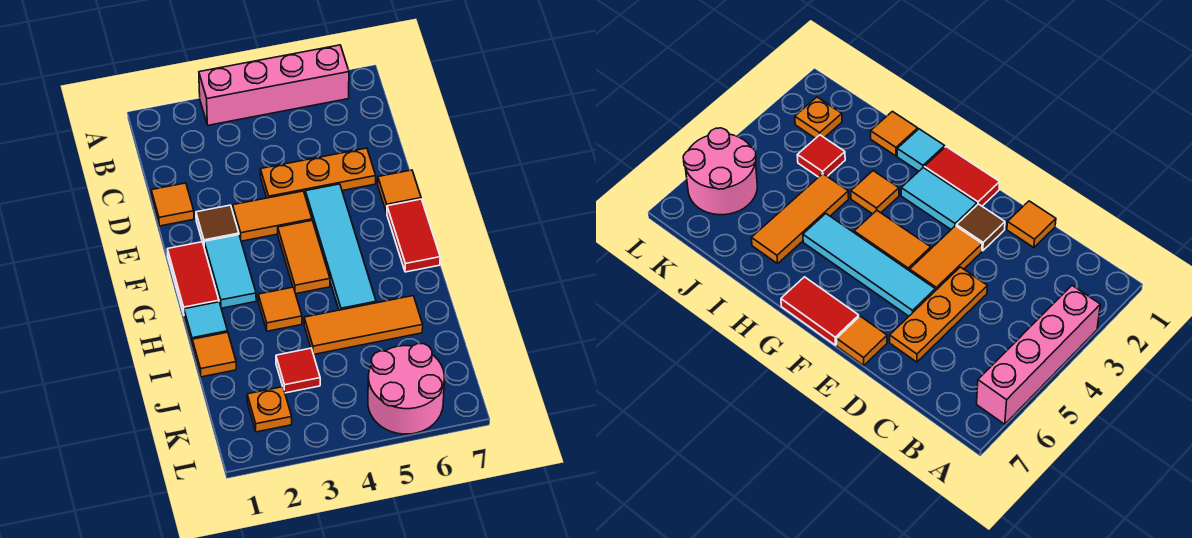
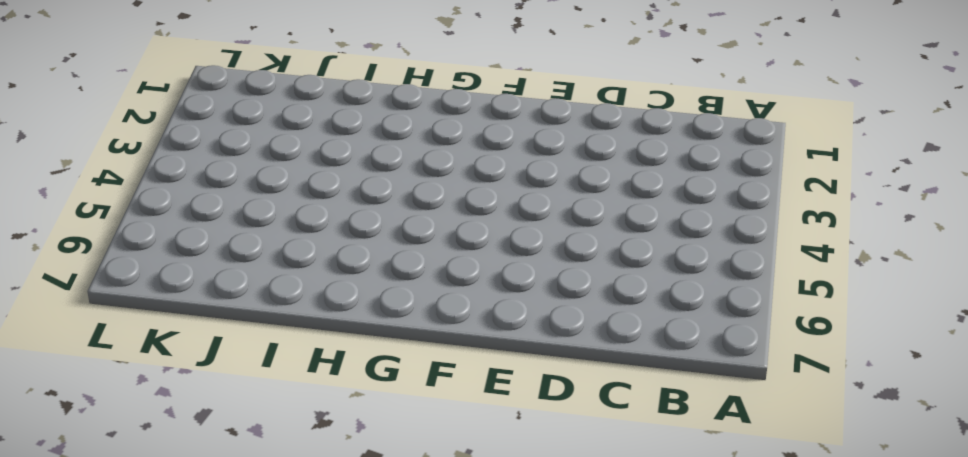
none -> pink brick A3:A6 level 1
none -> orange tile D1 level 1
none -> orange plate D4:D6 level 1

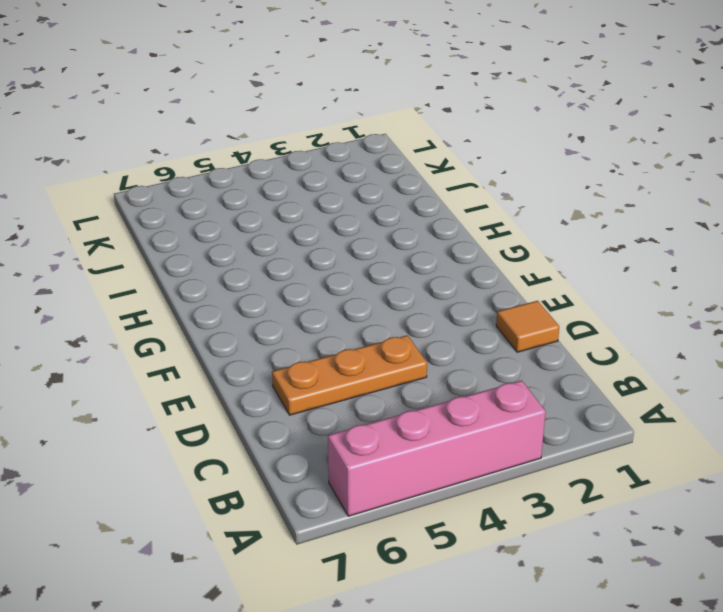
none -> brown tile E2 level 1
none -> orange tile E3:E4 level 1
none -> cyan tile E5:H5 level 1

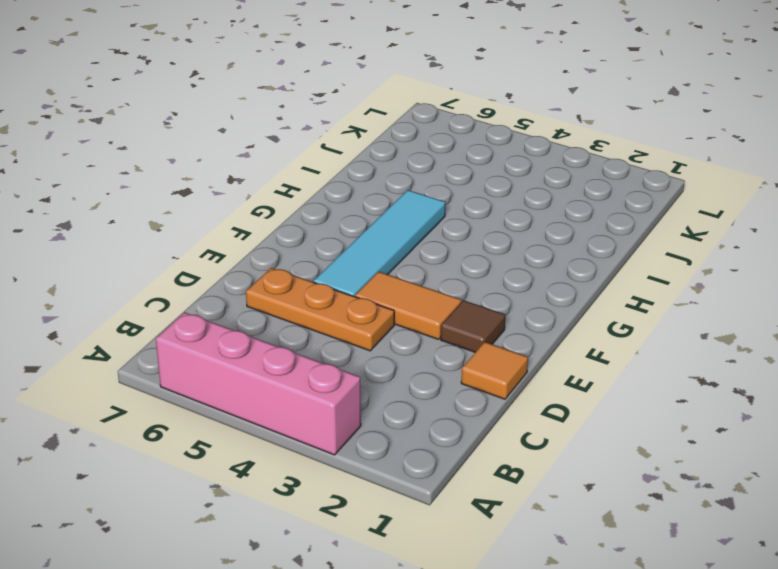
none -> orange tile E7 level 1
none -> red tile F1:G1 level 1
none -> cyan tile F2:G2 level 1

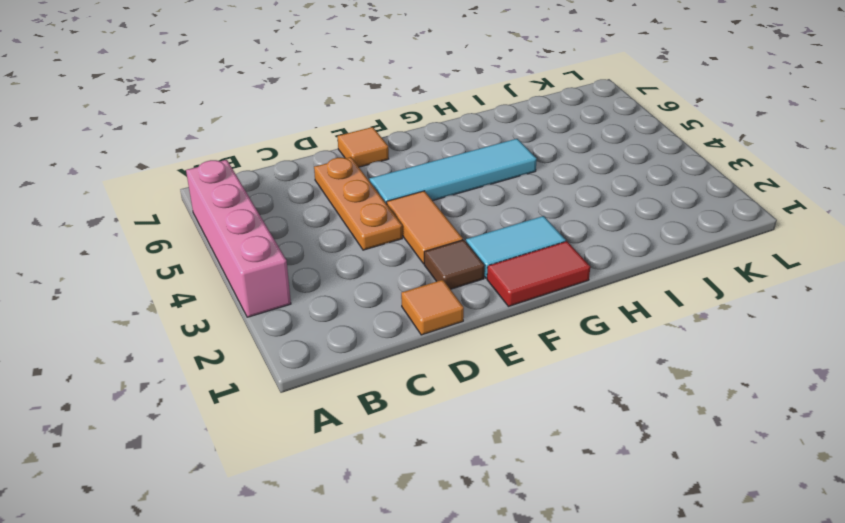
none -> orange tile F4:G4 level 1
none -> red tile F7:G7 level 1
none -> cyan tile H1 level 1

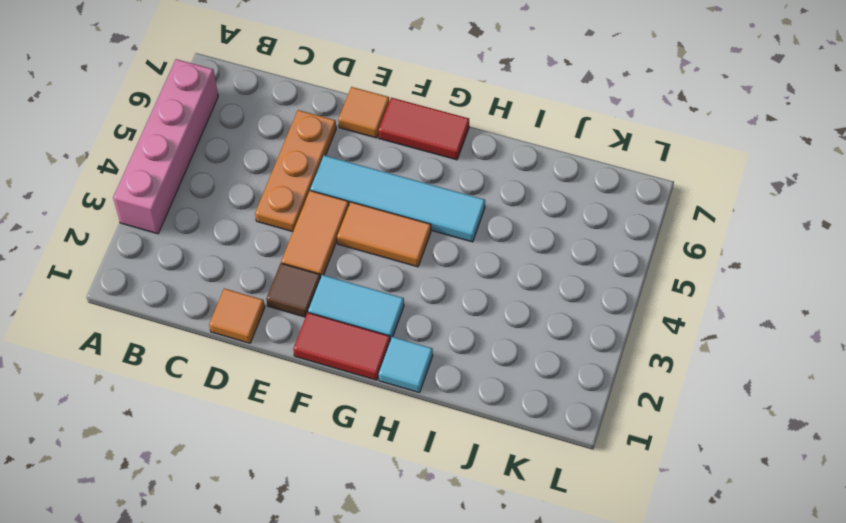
none -> orange tile H3 level 1
none -> orange tile I1 level 1
none -> orange tile I4:I6 level 1

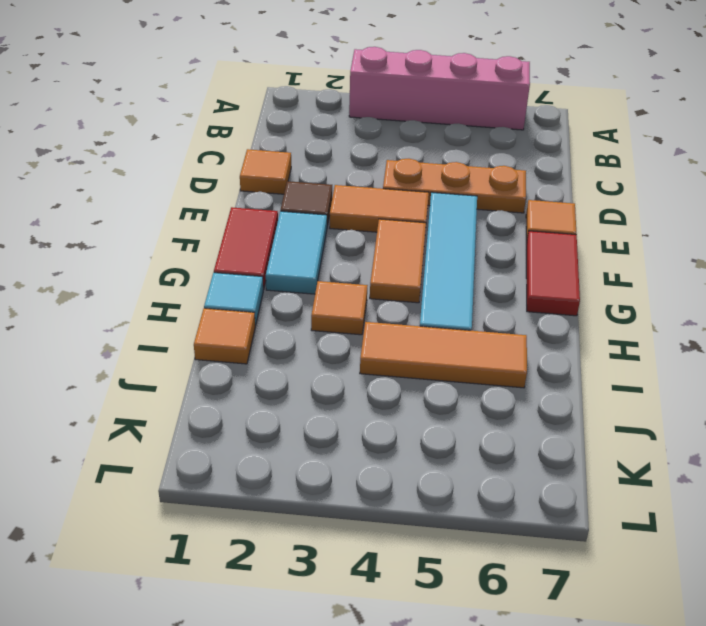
none -> red tile J3 level 1
none -> orange plate K2 level 1
none -> pink round brick K5:L6 level 1

